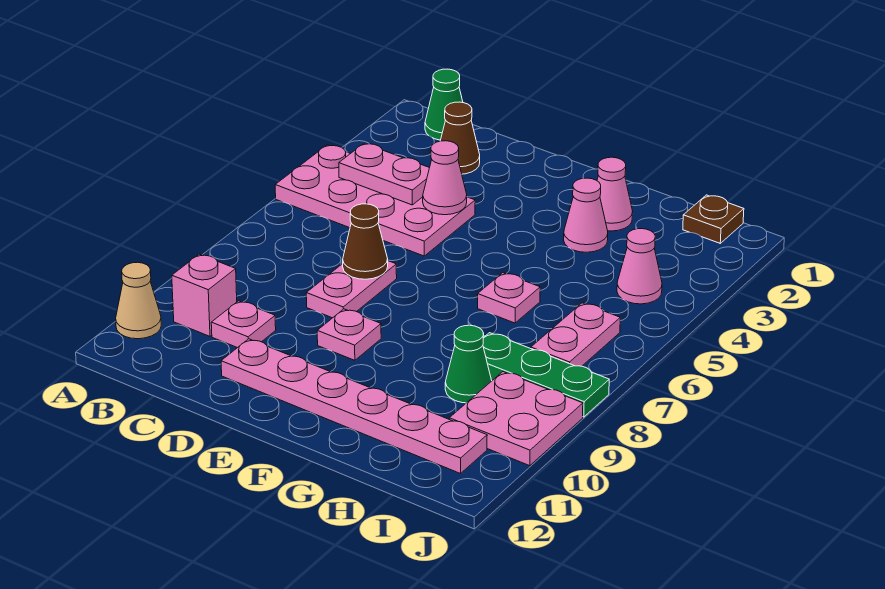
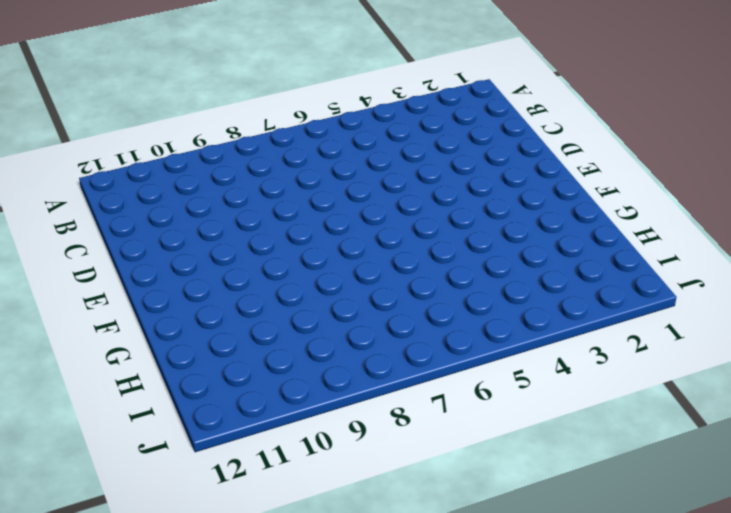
none -> pink plate A4:D5 level 1
none -> tan cone A11 level 1
none -> green cone B1 level 1

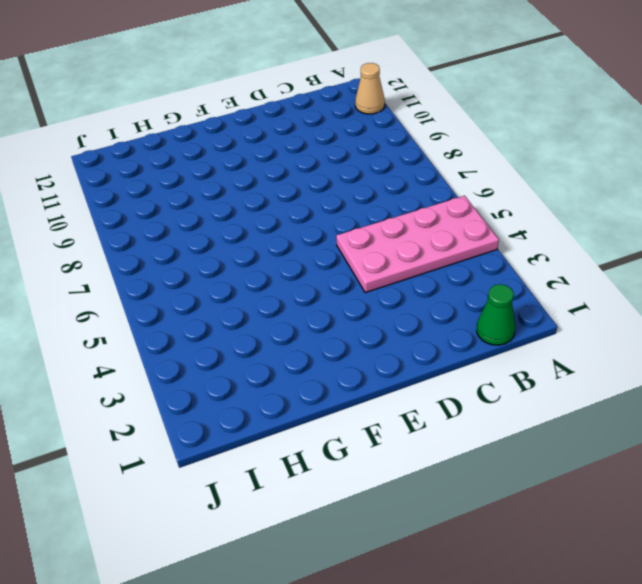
none -> pink brick B10 level 1
none -> brown cone C2 level 1
none -> pink plate C10 level 1

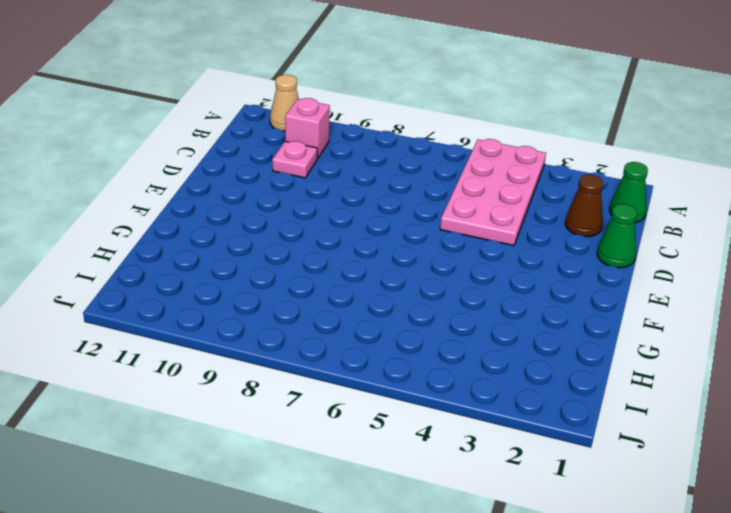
green cone D1 level 1 -> green cone H9 level 1
none -> pink plate D7:D8 level 1
none -> pink plate D11:I11 level 1
none -> pink plate E9 level 1

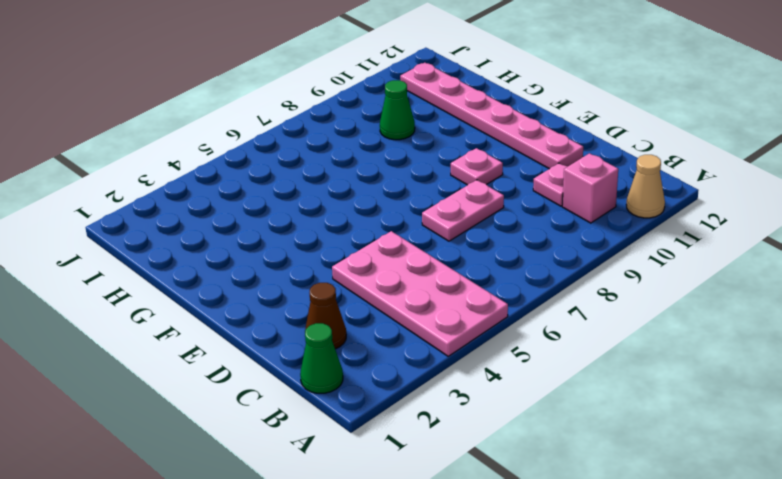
none -> pink cone G2 level 1
none -> pink cone G3 level 1
none -> pink plate G6 level 1

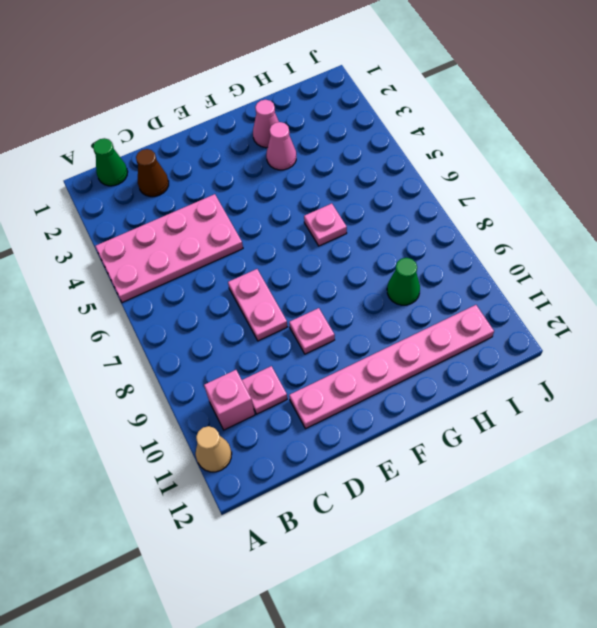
none -> green plate H8:J8 level 1
none -> brown plate I1 level 1
none -> pink cone I4 level 1

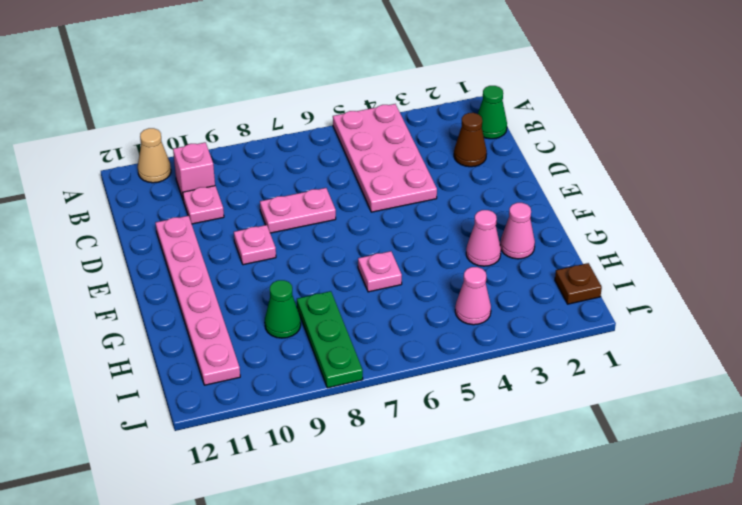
none -> pink plate I6:I7 level 1
none -> pink plate I9:J10 level 1
none -> pink plate B4:C4 level 2

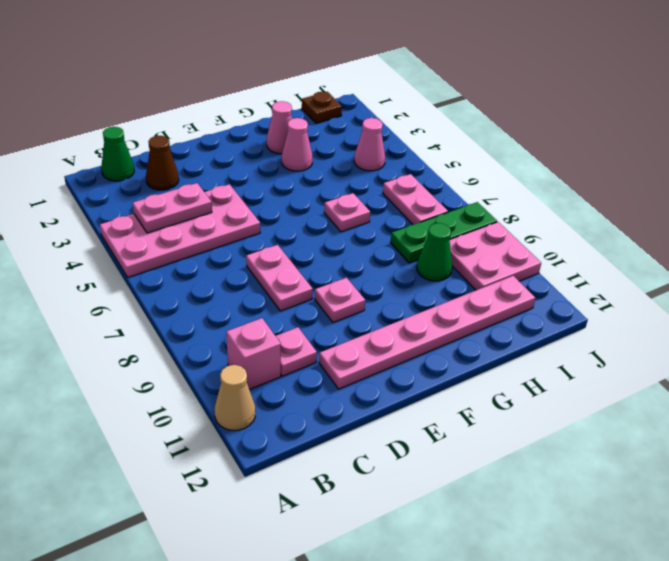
none -> pink cone D4 level 2
none -> brown cone D7 level 2

